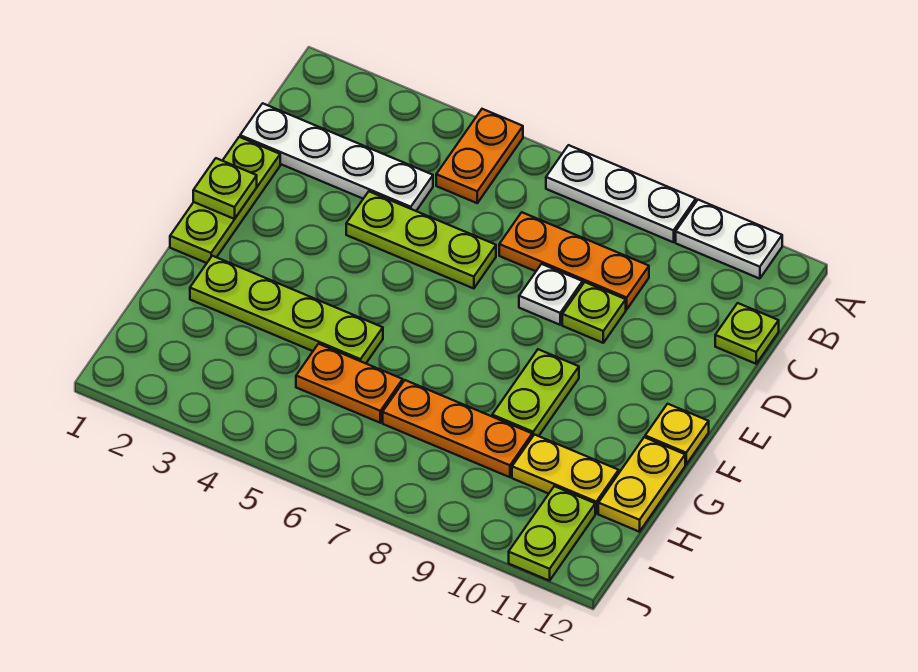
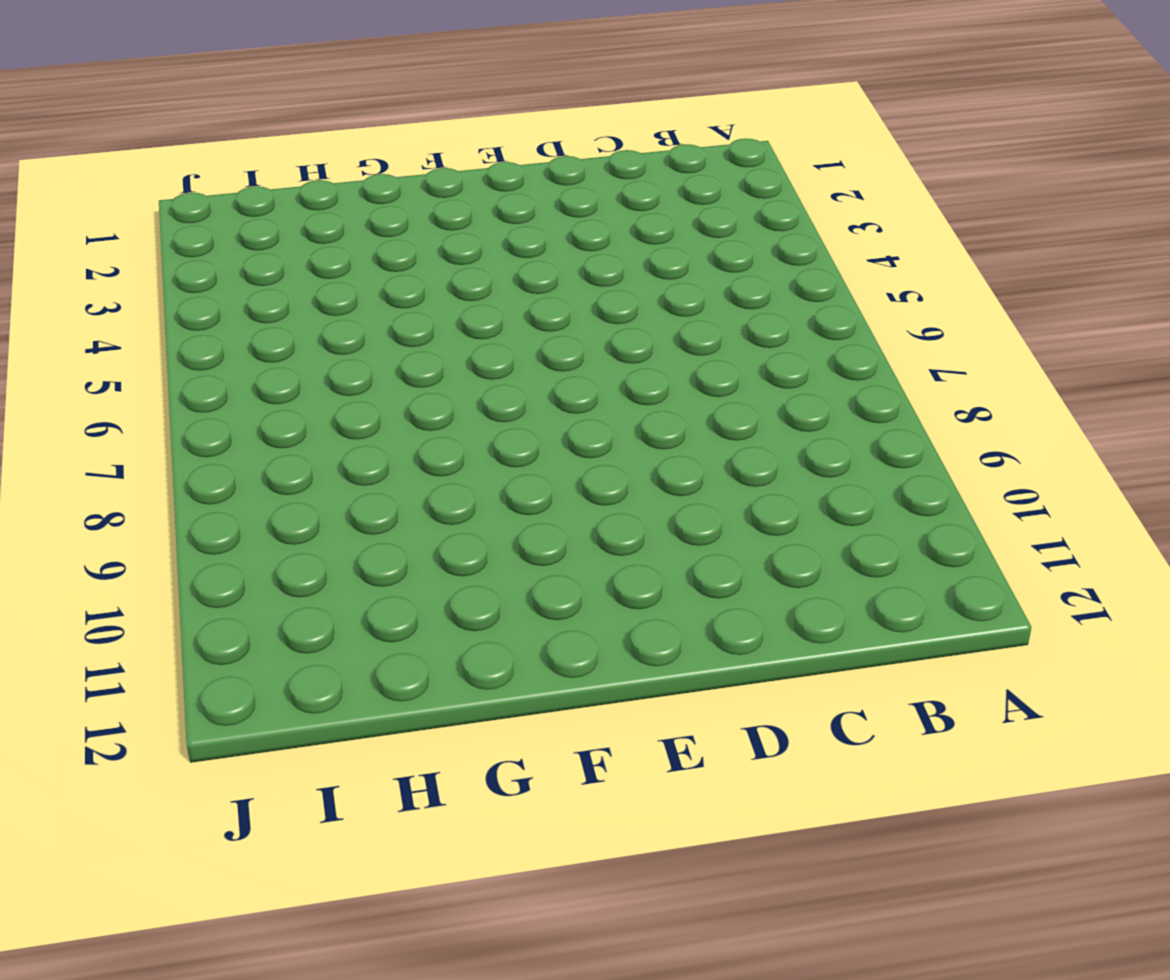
none -> orange plate A5:B5 level 1
none -> white plate A7:A9 level 1
none -> white plate A10:A11 level 1

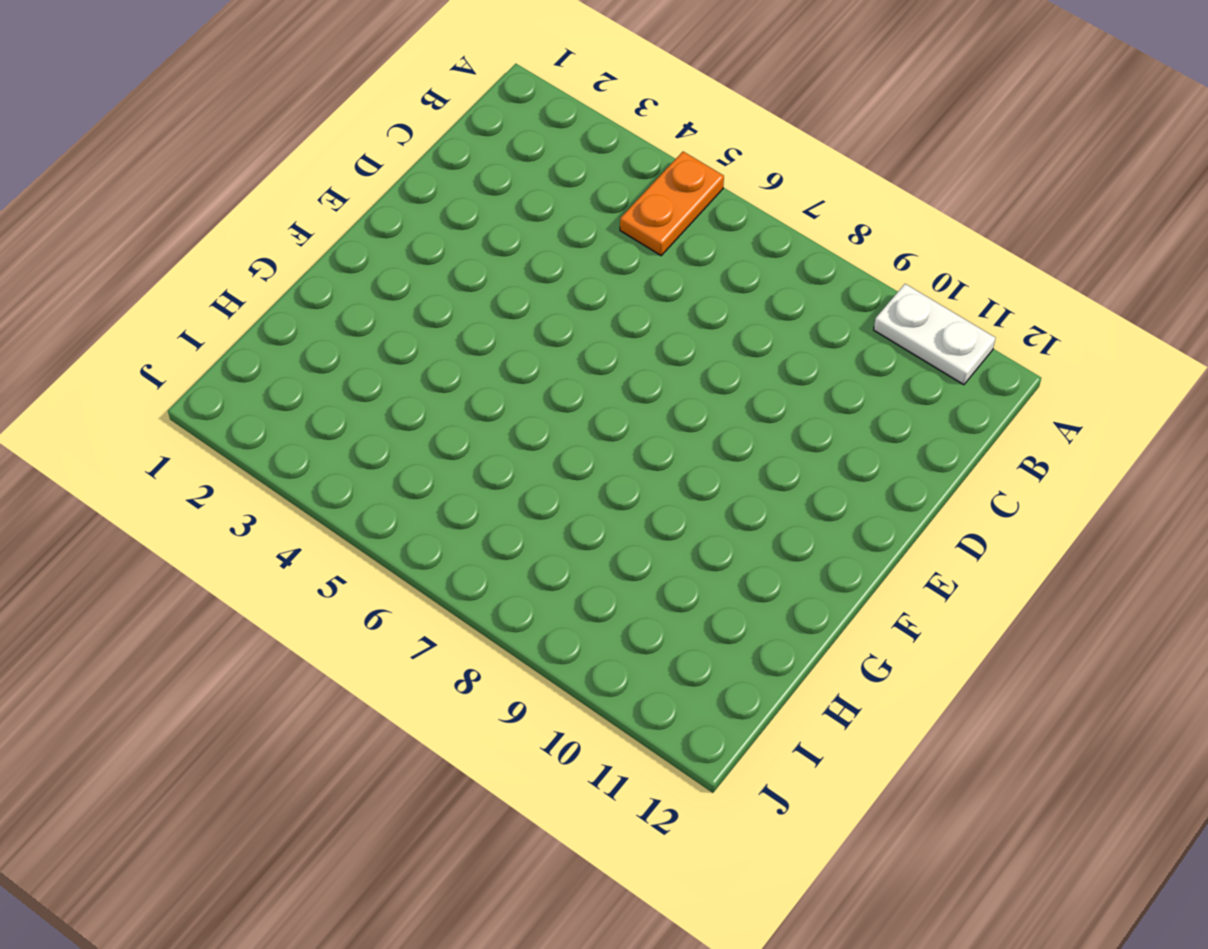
none -> white plate A7:A9 level 1
none -> white plate C1:C4 level 1
none -> orange plate C7:C9 level 1

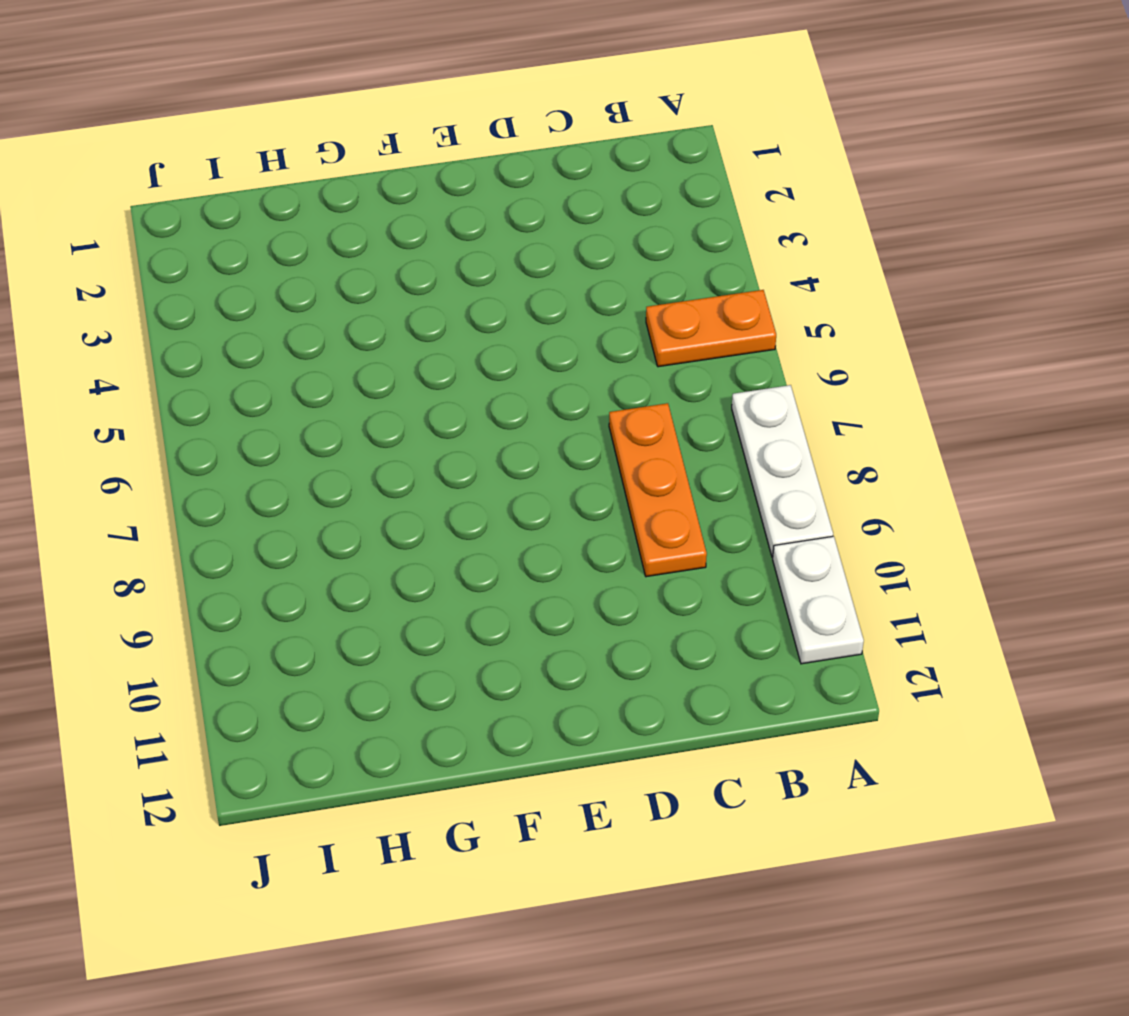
none -> white plate C1:C4 level 1
none -> lime plate C12 level 1
none -> lime plate D1:F1 level 1

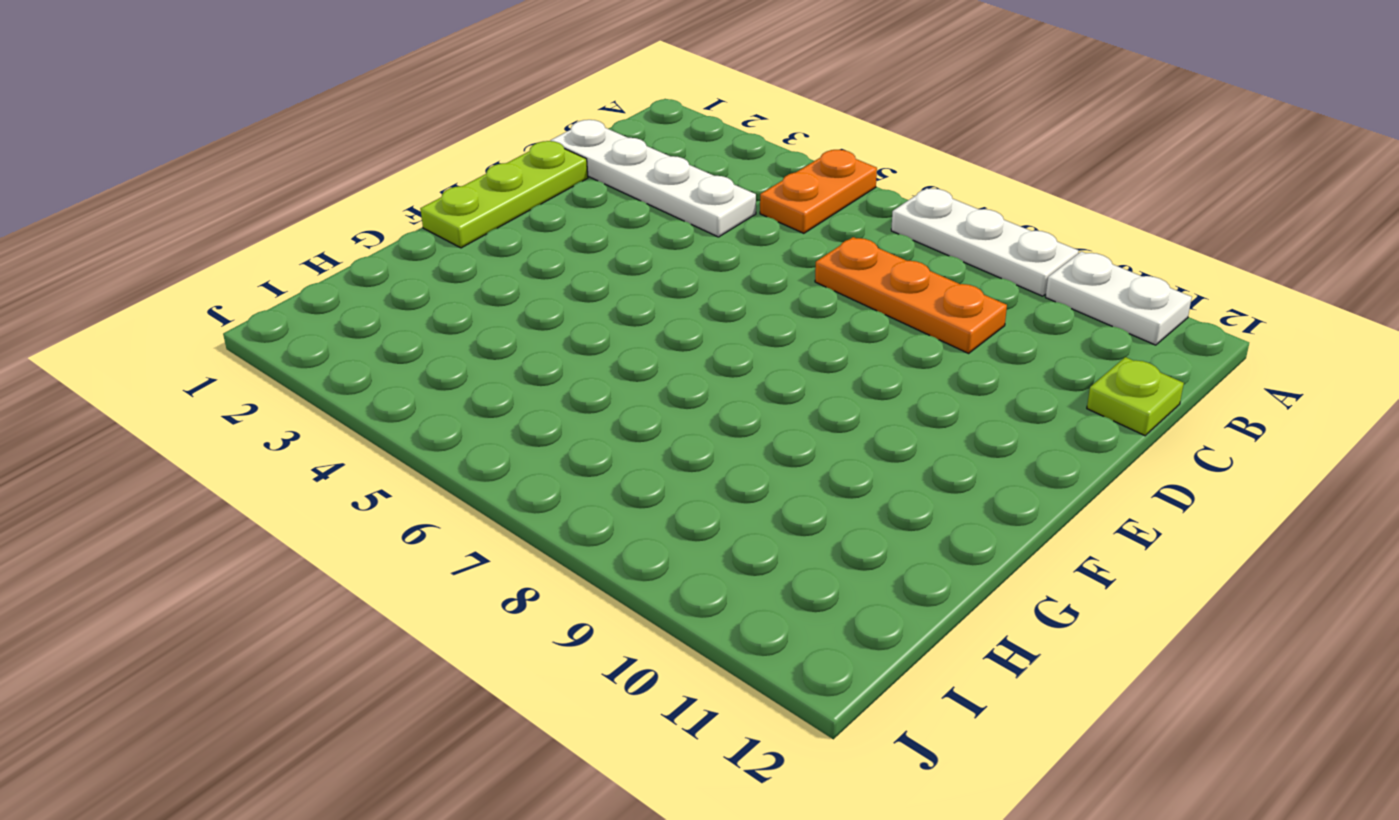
none -> lime plate D4:D6 level 1
none -> white plate D8 level 1
none -> lime plate D9 level 1

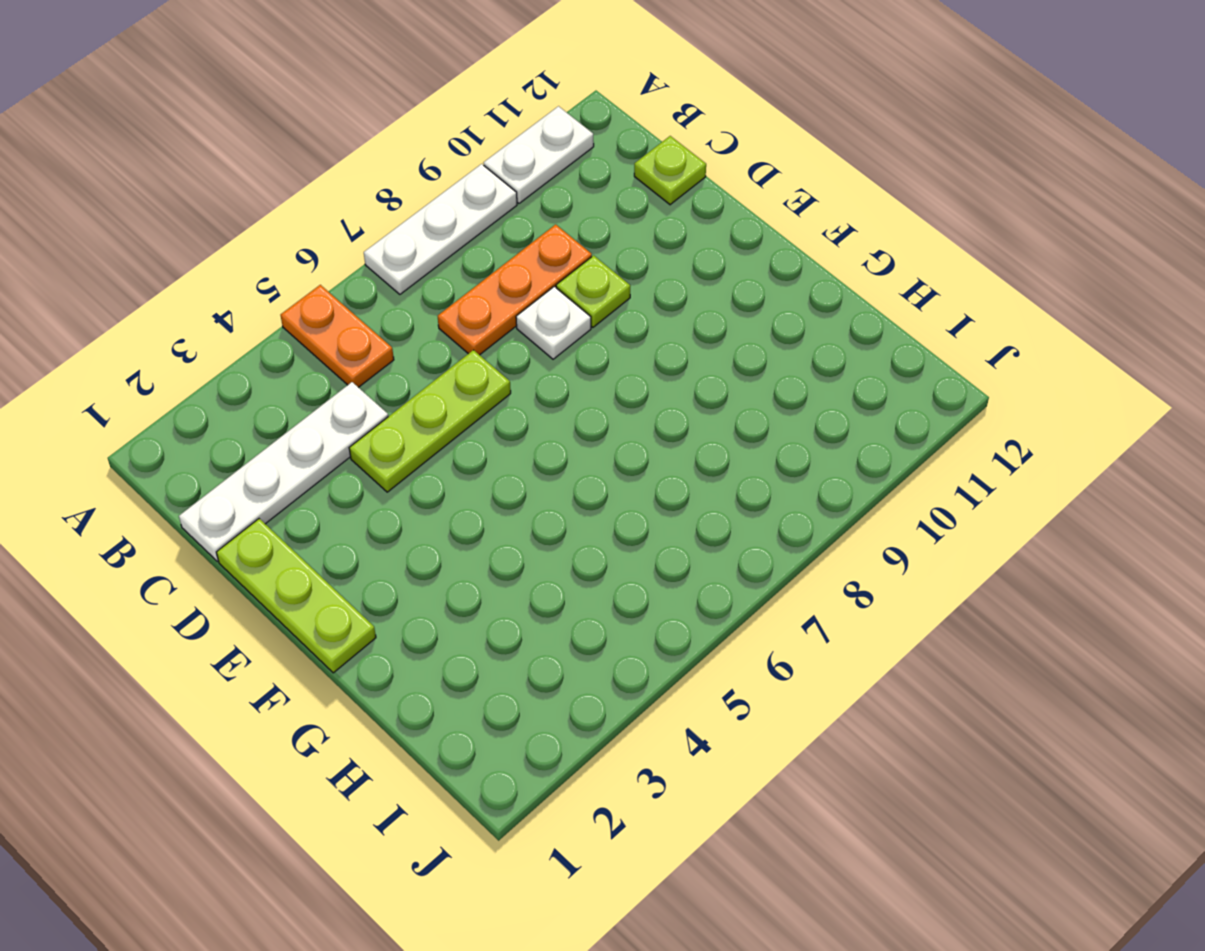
none -> lime plate F9:G9 level 1
none -> yellow plate F12 level 1
none -> lime plate G2:G5 level 1

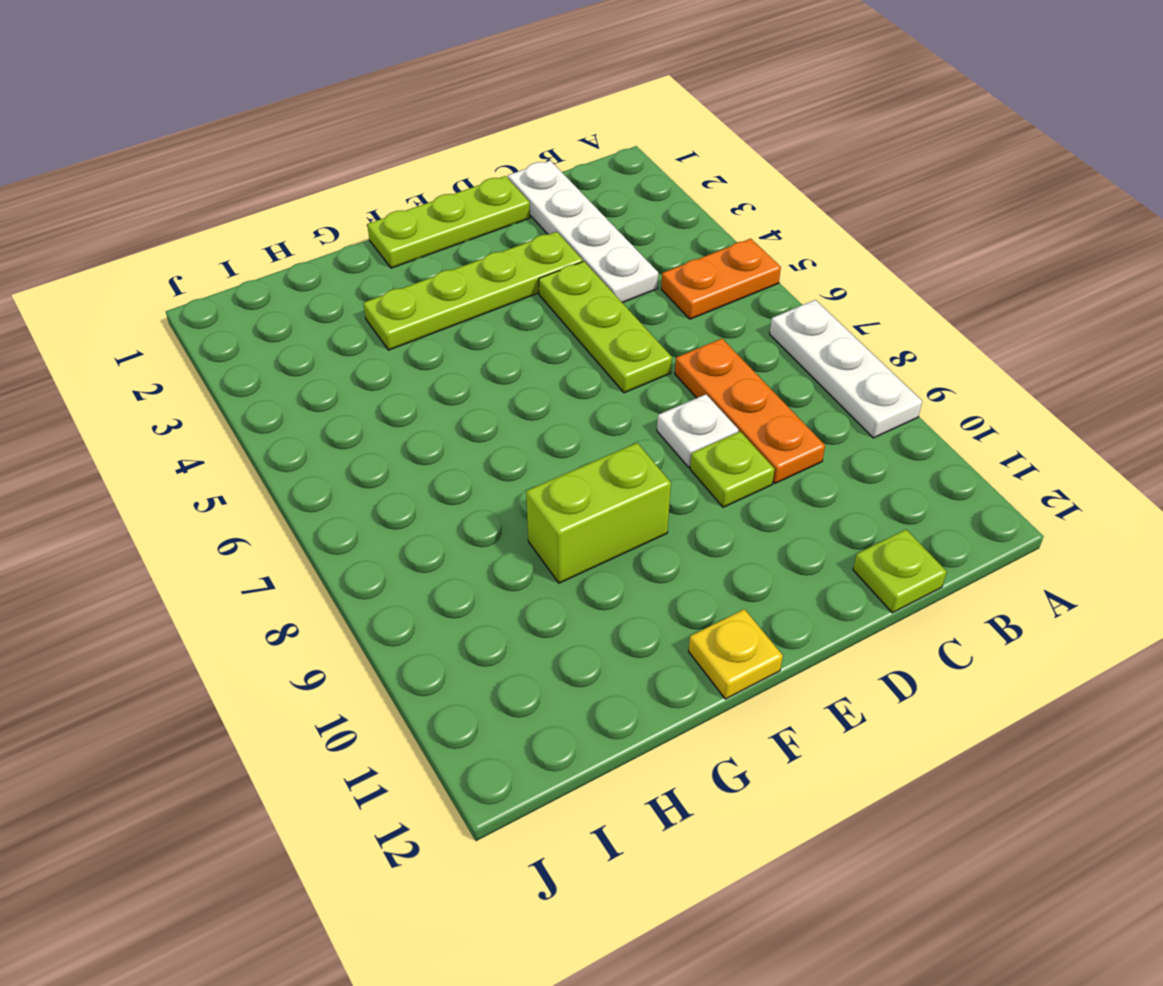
lime plate D3:G3 level 1 -> lime plate G2:G5 level 1
lime brick F9:G9 level 1 -> lime plate F9:G9 level 1
none -> white plate A10:A11 level 1
none -> yellow plate G12:H12 level 1
none -> orange plate H5:H6 level 1

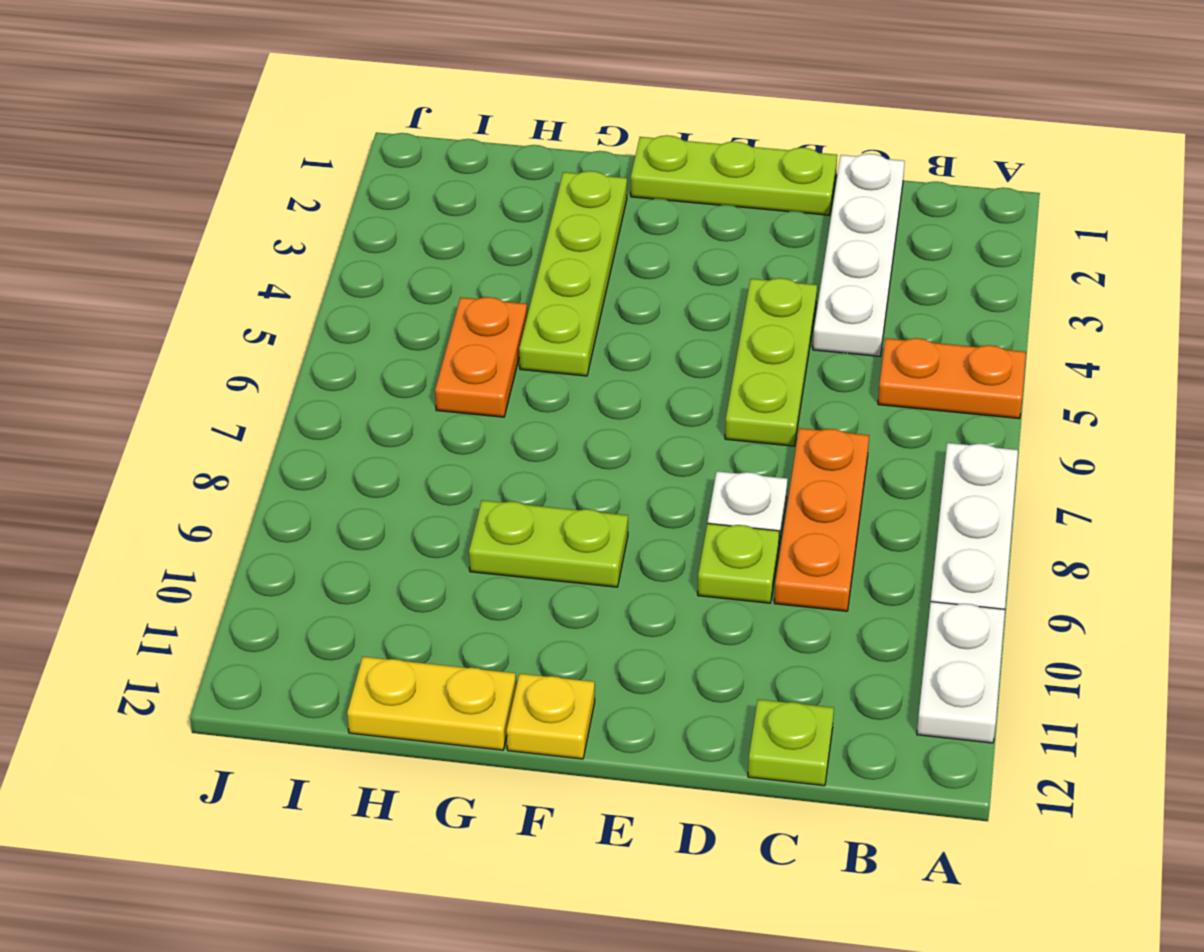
none -> orange plate H7:H9 level 1
none -> yellow plate H10:H11 level 1
none -> lime plate I11:J11 level 1

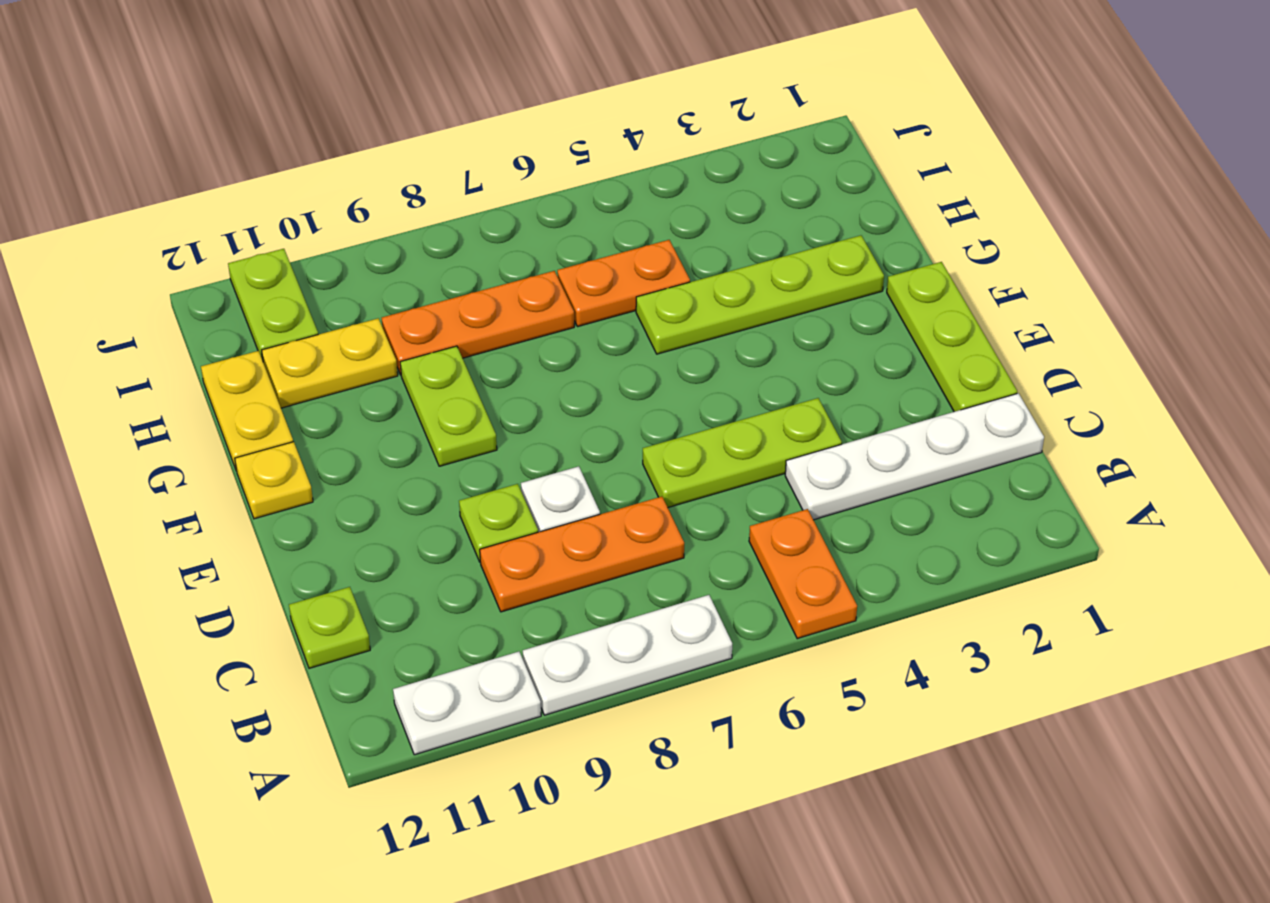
none -> lime plate E1 level 2

